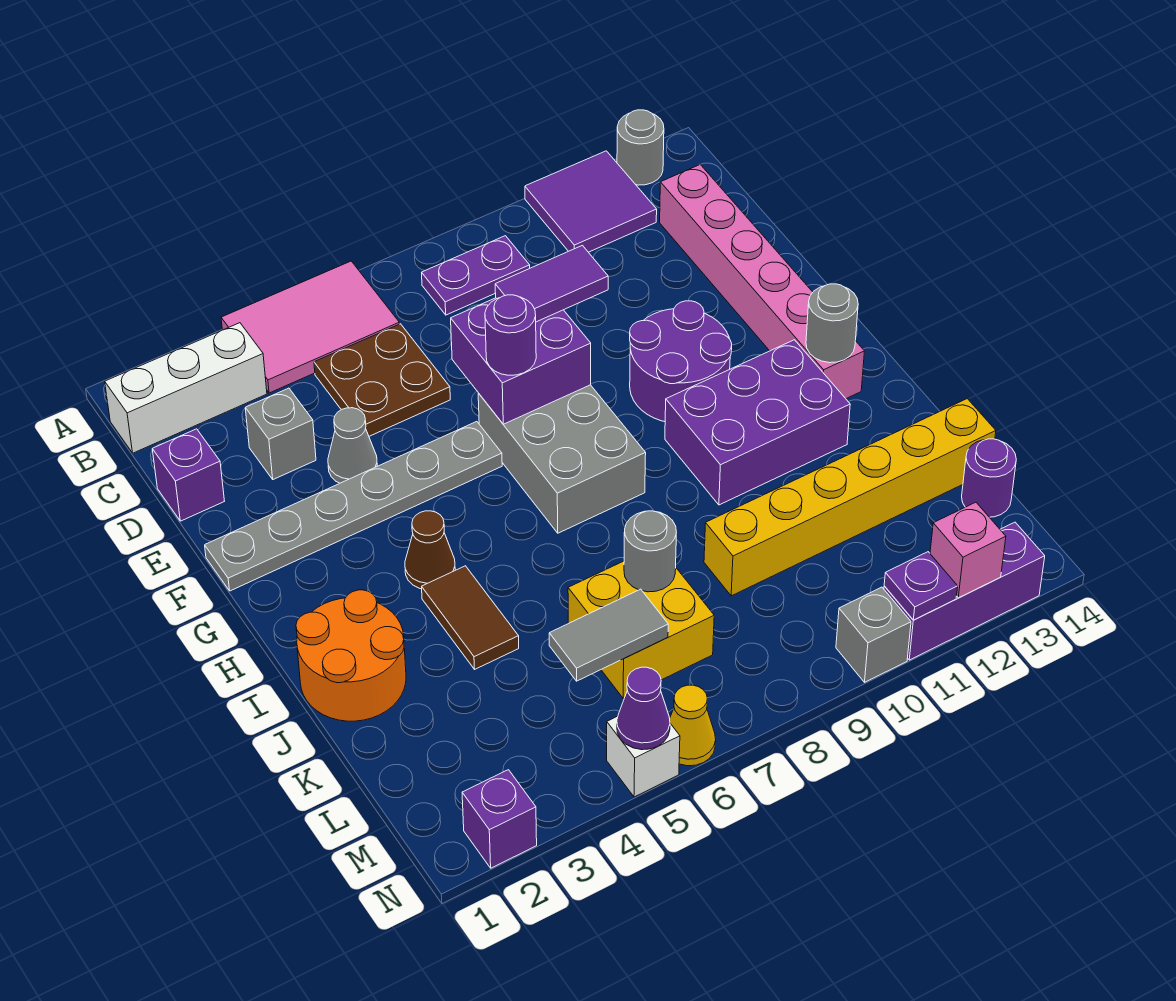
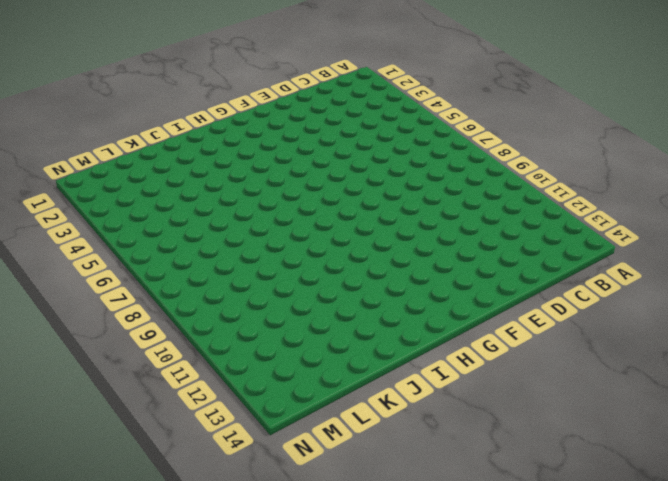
none -> pink tile A4:B6 level 1
none -> purple tile A11:B12 level 1
none -> grey round brick A13 level 1
none -> white brick B1:B3 level 1

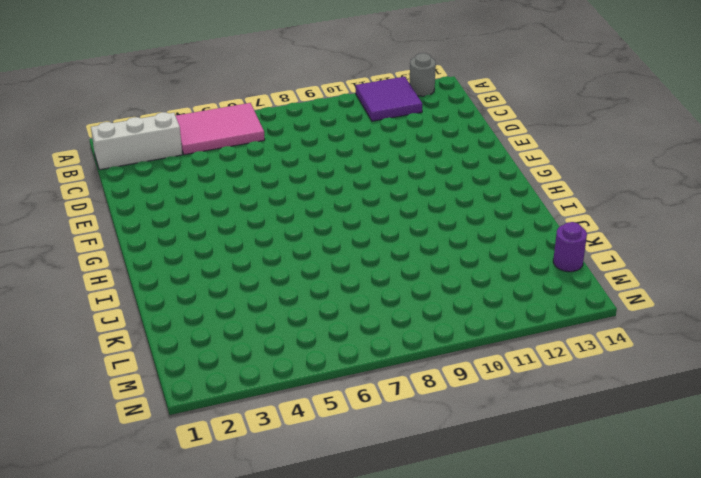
none -> purple plate B8:B9 level 1
none -> brown plate C5:D6 level 1
none -> pink brick C13:H13 level 1
none -> purple brick D1 level 1

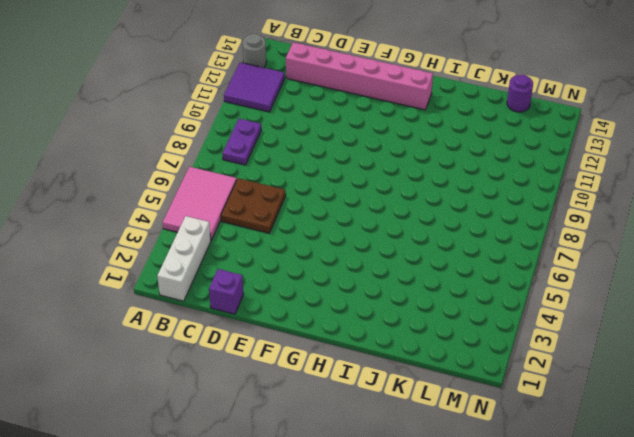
none -> grey brick D3 level 1
none -> grey cone E4 level 1
none -> grey plate F1:F6 level 1
none -> grey brick F7:H8 level 1

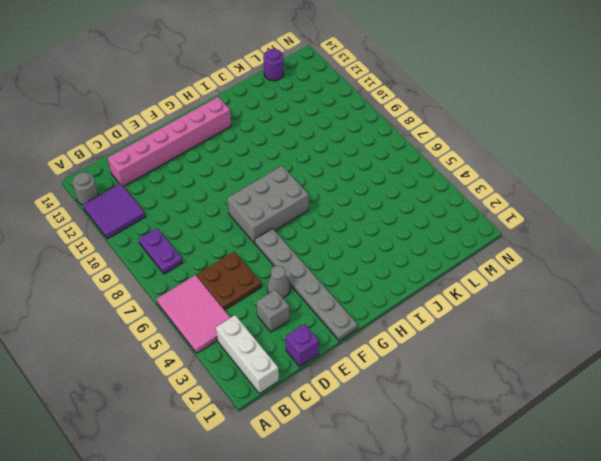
none -> purple round brick F10:G11 level 1
none -> brown cone H4 level 1
none -> purple brick H10:I12 level 1
none -> orange round brick I1:J2 level 1

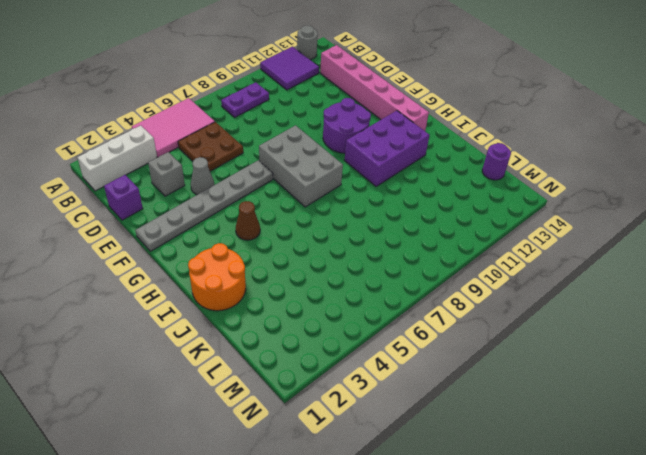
none -> brown tile I4:J4 level 1
none -> yellow brick K6:L7 level 1
none -> yellow brick K9:K14 level 1
none -> purple brick N2 level 1

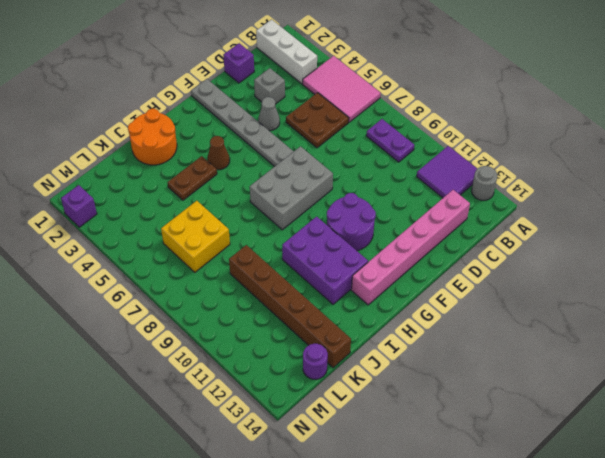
brown plate I4:J4 level 1 -> brown tile I4:J4 level 1
brown brick K9:K14 level 1 -> yellow brick K9:K14 level 1
none -> white brick N5 level 1
none -> yellow cone N6 level 1
none -> grey brick N10 level 1
none -> purple brick N11:N13 level 1

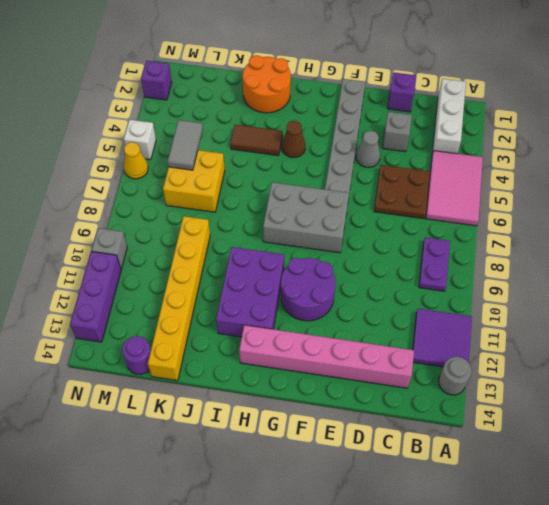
none -> purple brick E7:F8 level 2
none -> grey round brick H13 level 2
none -> grey round brick K7 level 2
none -> purple cone N5 level 2

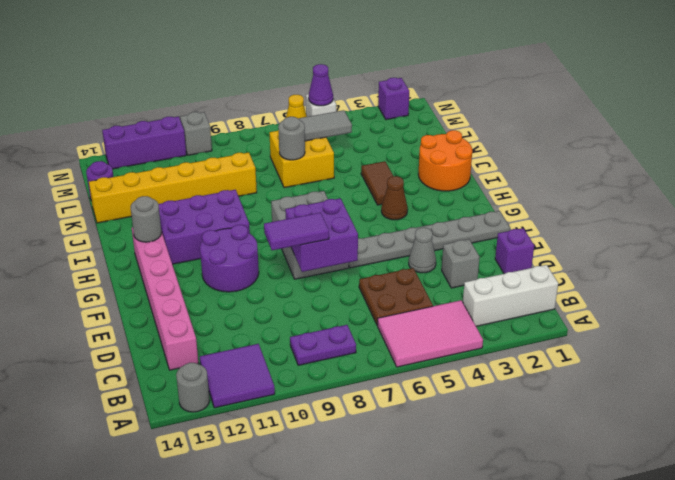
none -> purple plate N11 level 2
none -> pink brick N12 level 2
none -> purple round brick F7 level 3

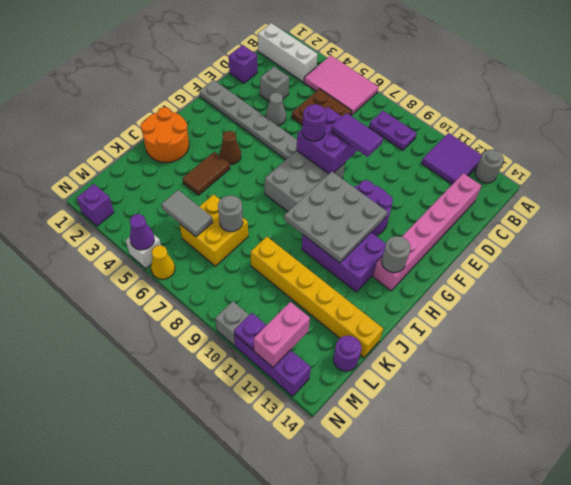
grey plate G9:I11 level 2 -> none
pink brick M12:N12 level 2 -> pink brick N12 level 2

